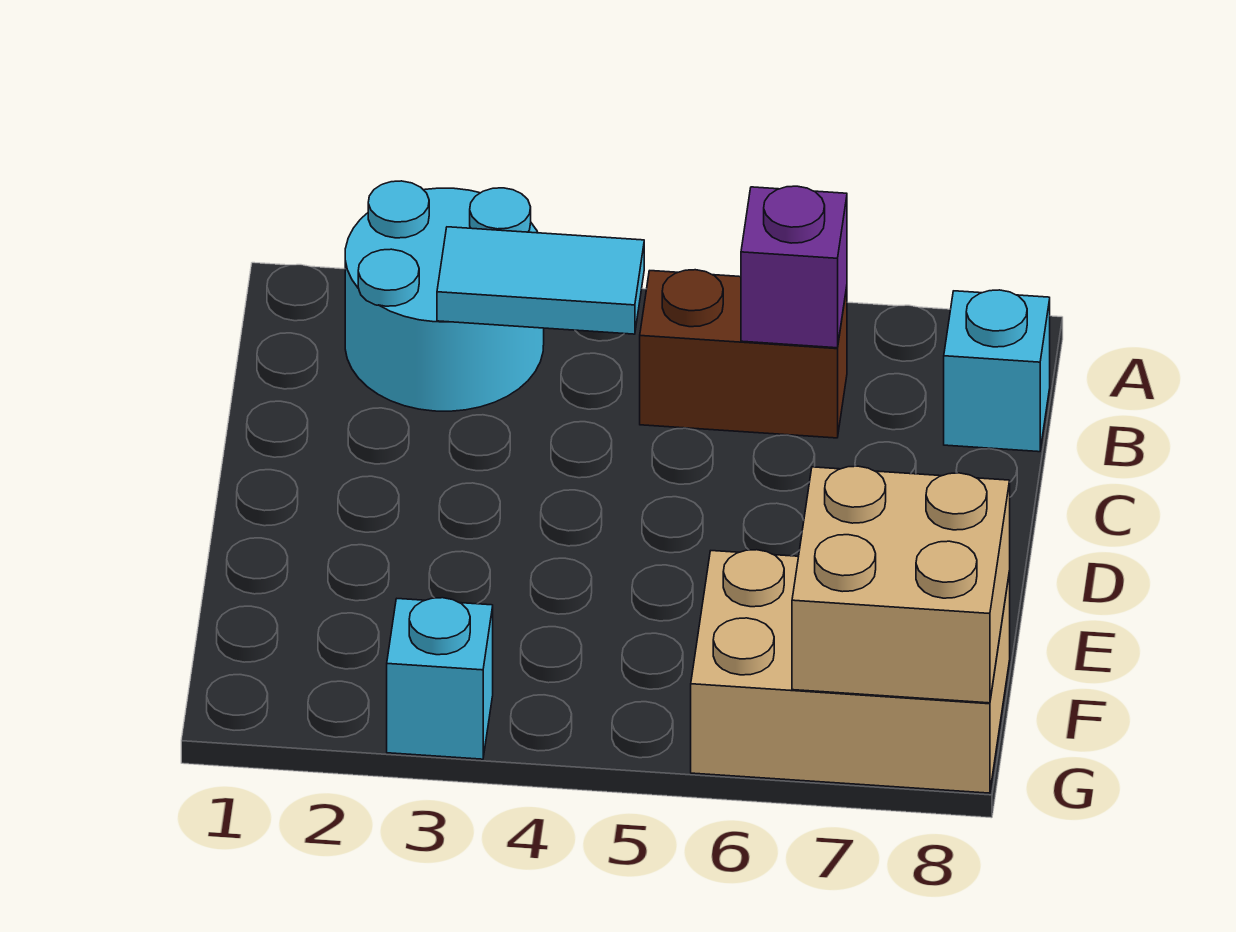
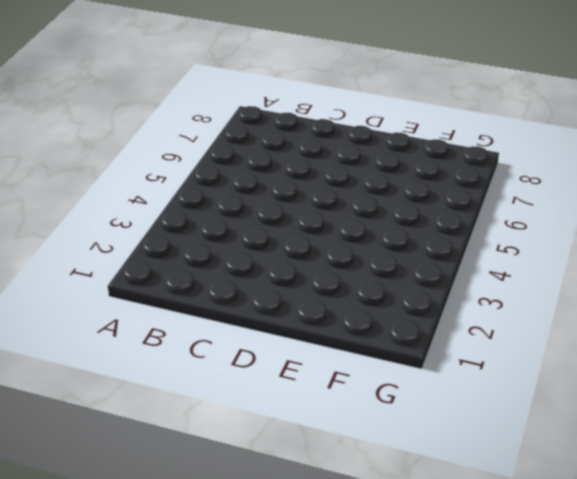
none -> cyan round brick A2:B3 level 1
none -> brown brick B5:B6 level 1

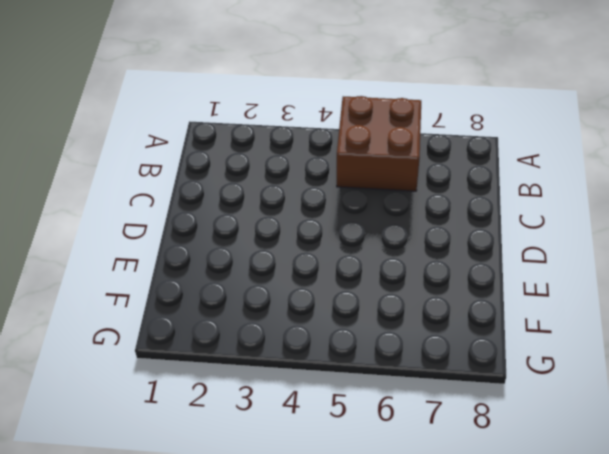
brown brick A5:B6 level 1 -> brown brick B5:B6 level 1
none -> cyan round brick A2:B3 level 1
none -> cyan brick B8 level 1

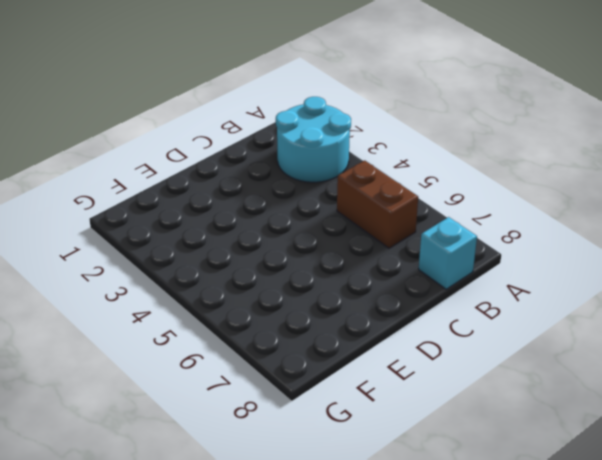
none -> tan brick F6:G8 level 1
none -> cyan brick G3 level 1

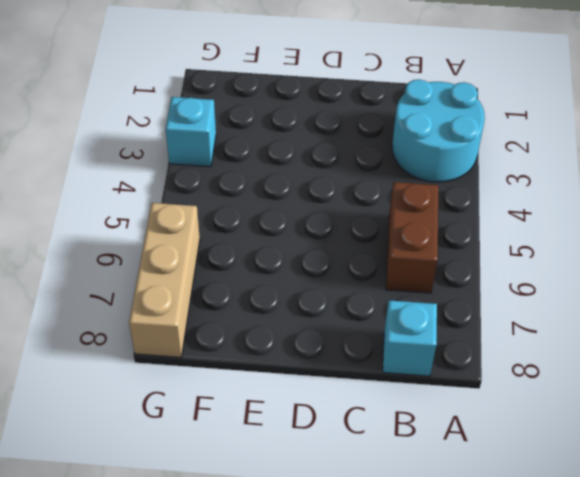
tan brick G6:G8 level 1 -> tan brick F6:G8 level 1
none -> cyan tile B3:B4 level 2
none -> purple brick B6 level 2

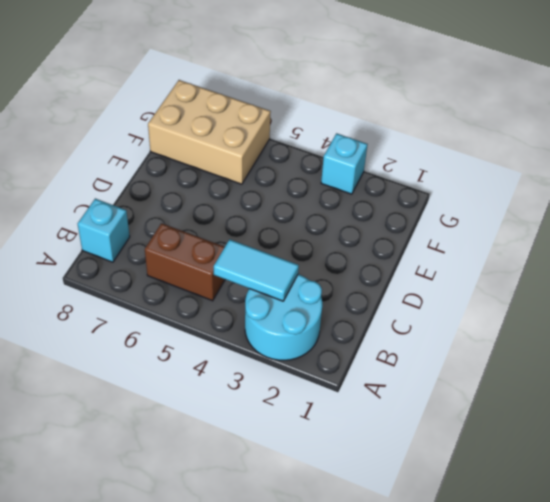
none -> purple brick B6 level 2
none -> tan brick F7:G8 level 2

